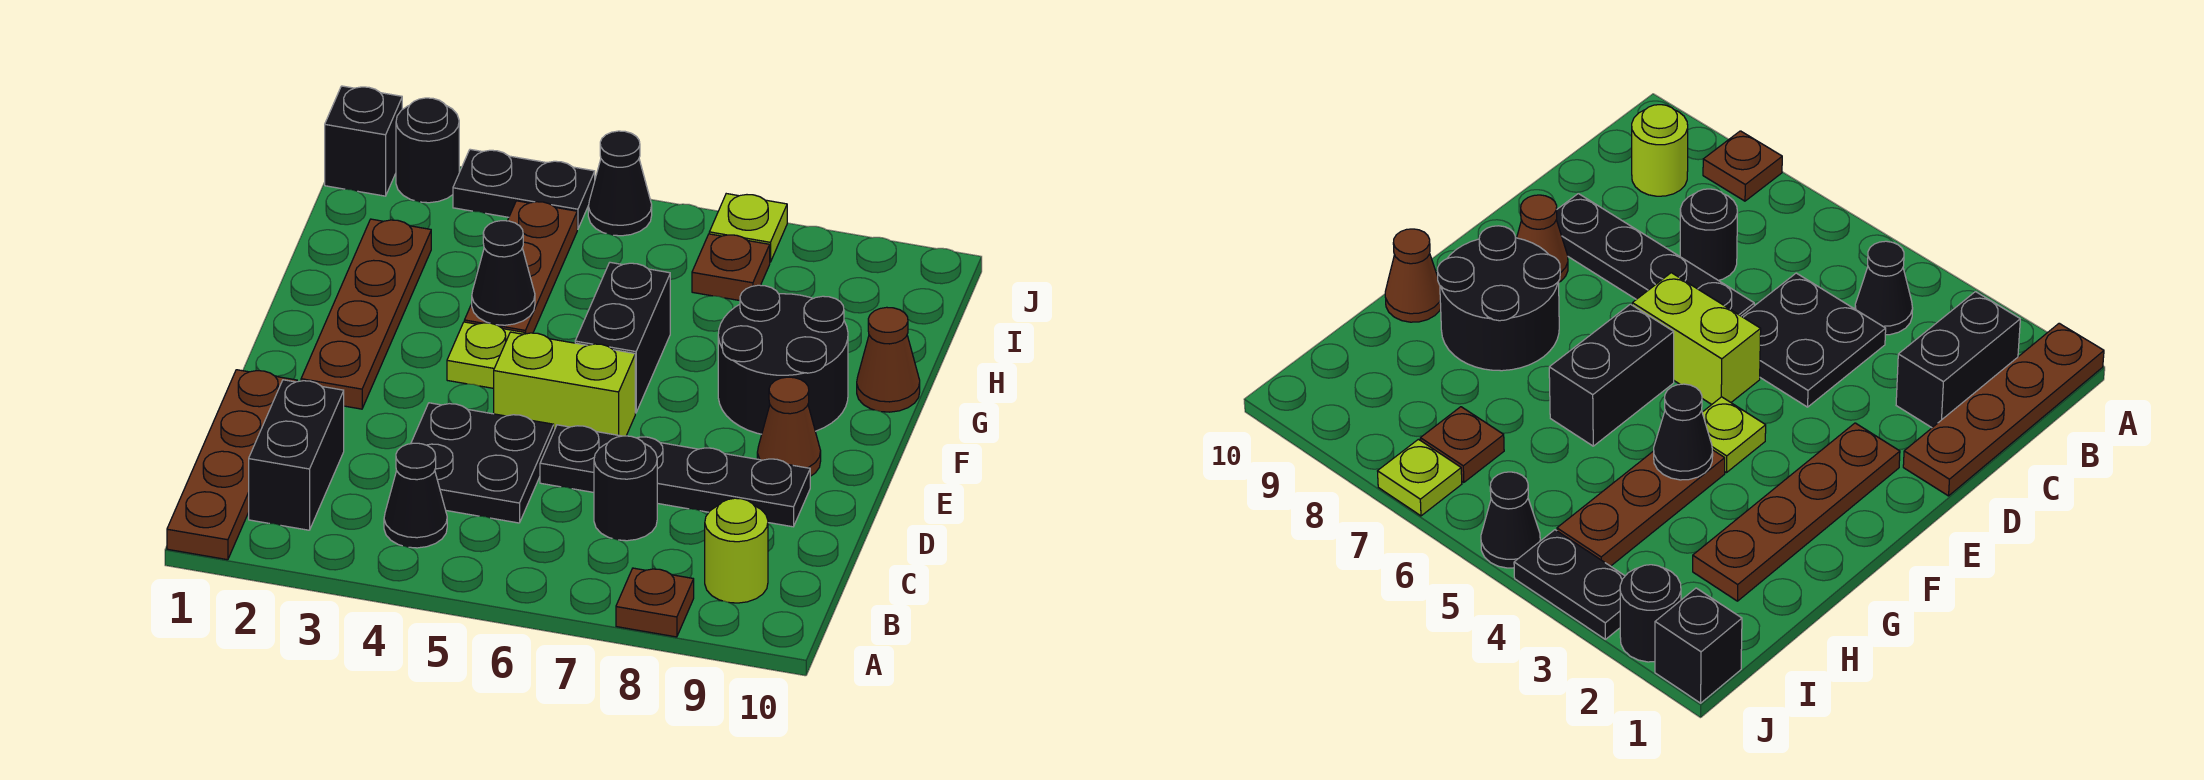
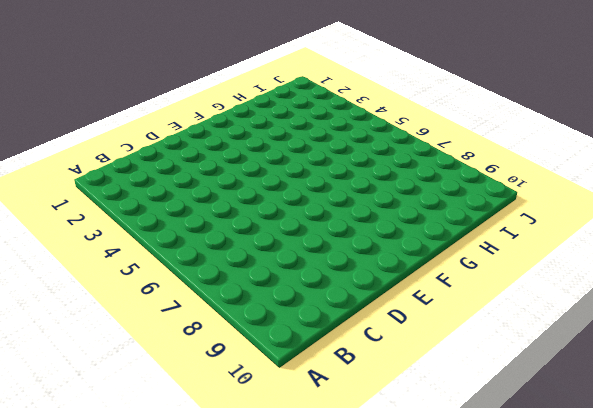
none -> brown plate A1:D1 level 1
none -> brown plate A8 level 1
none -> black brick B2:C2 level 1

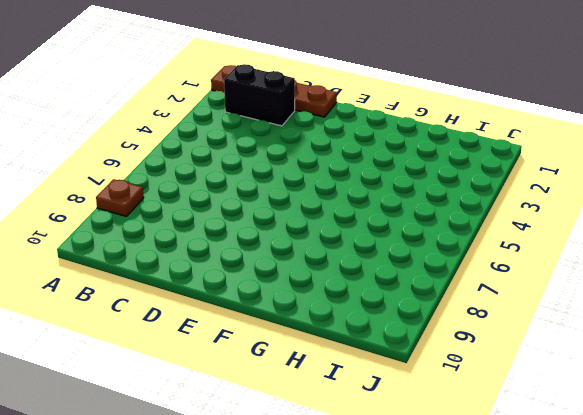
none -> black cone B4 level 1
none -> lime round brick B9 level 1
none -> black plate C4:D5 level 1

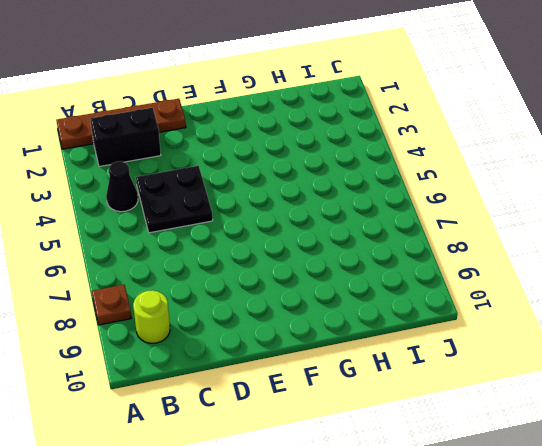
none -> black round brick C7 level 1
none -> black plate D6:D9 level 1
none -> brown plate E2:H2 level 1

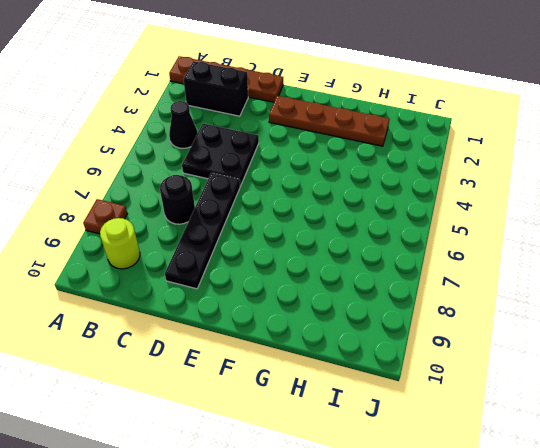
none -> lime brick E5:E6 level 1
none -> brown cone E9 level 1
none -> lime plate F4 level 1

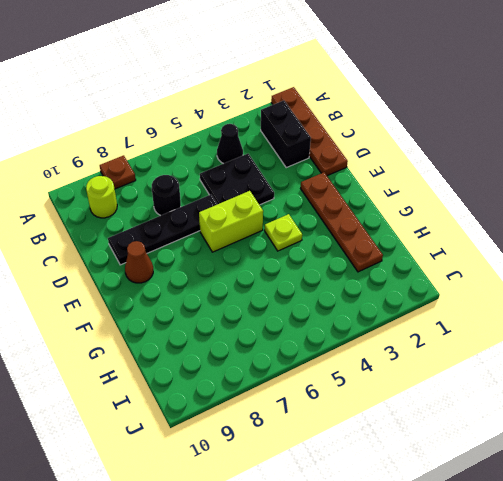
none -> black brick F6:G6 level 1
none -> black round brick F8:G9 level 1
none -> brown plate G4:I4 level 1

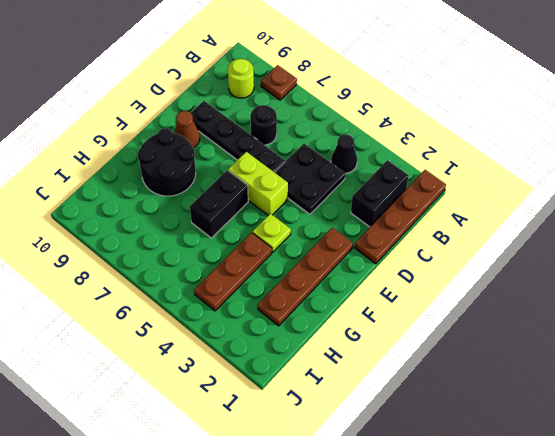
none -> brown cone G10 level 1
none -> brown plate I7 level 1
none -> black brick J1 level 1

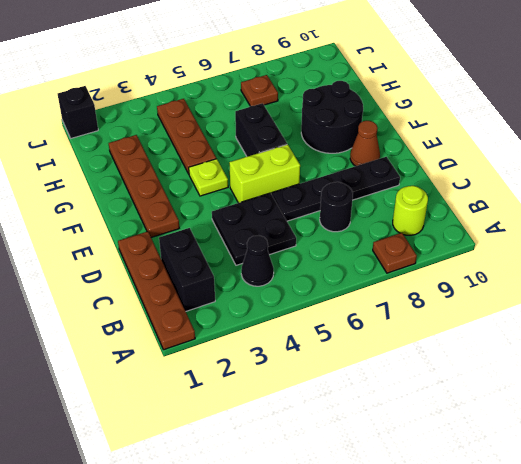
none -> brown cone G10 level 1
none -> black round brick J2 level 1
none -> black plate J3:J4 level 1

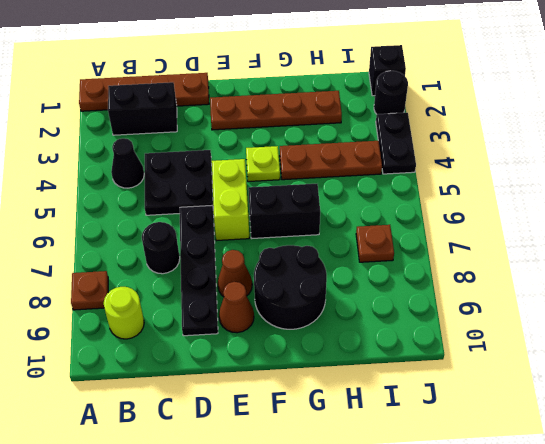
brown cone E8 level 1 -> brown cone G10 level 1
none -> black cone J5 level 1
none -> lime plate J7 level 1
none -> black cone G4 level 2

